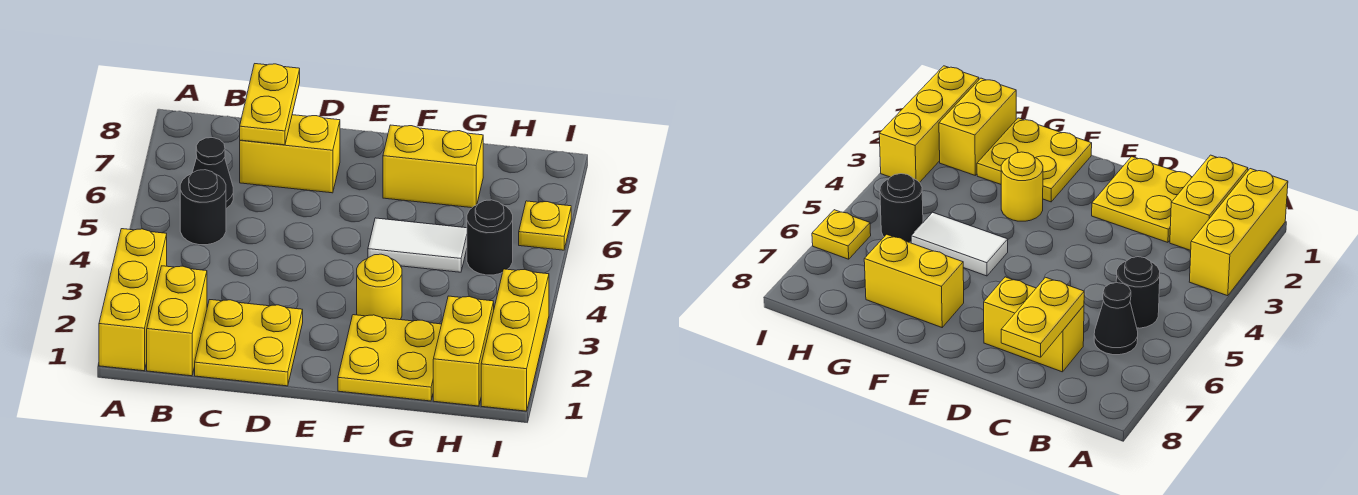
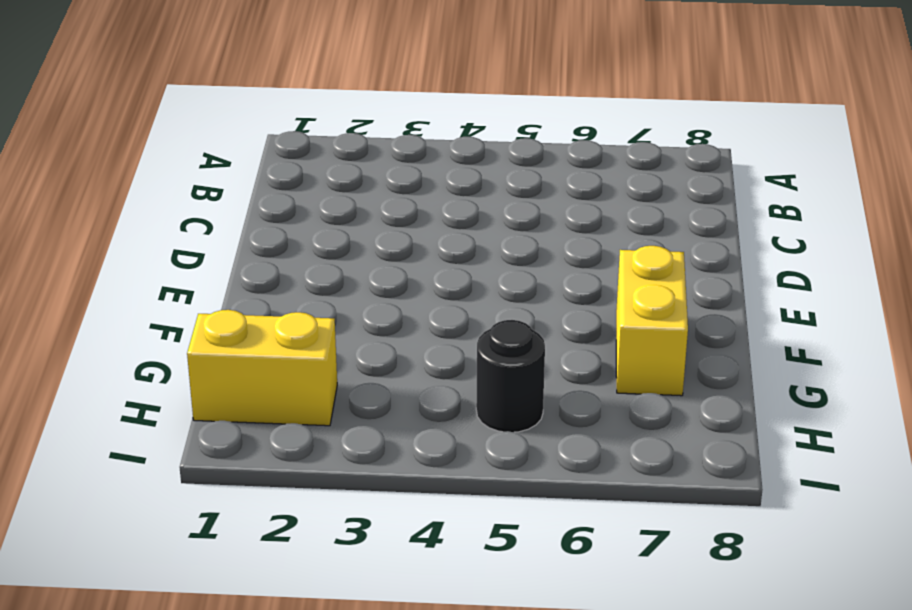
none -> yellow brick A1:A3 level 1
none -> yellow brick B1:B2 level 1
none -> black round brick B5 level 1

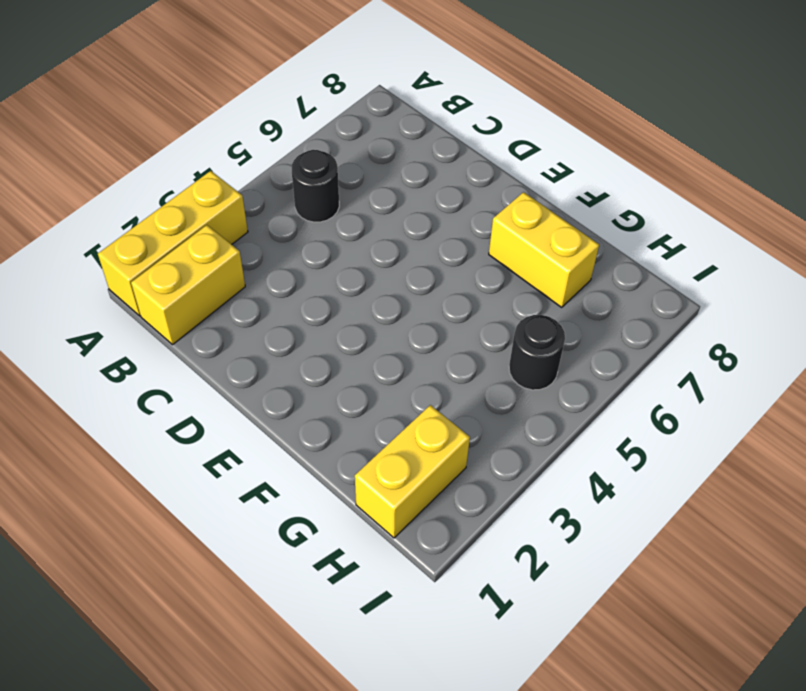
none -> black cone B6 level 1
none -> yellow plate C1:D2 level 1
none -> yellow brick C7:D7 level 1

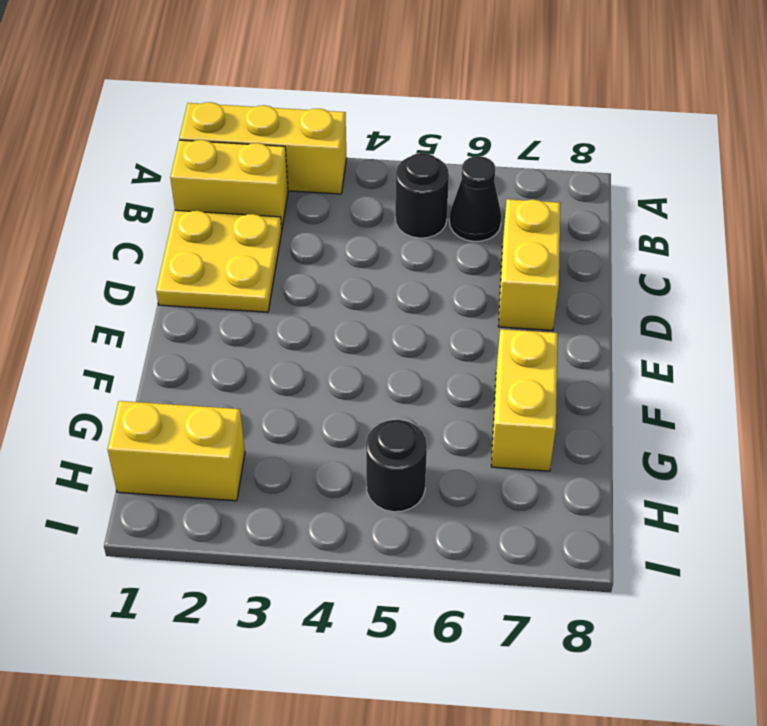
none -> yellow plate F1:G2 level 1
none -> yellow round brick F3 level 1
none -> white tile F5:G5 level 1

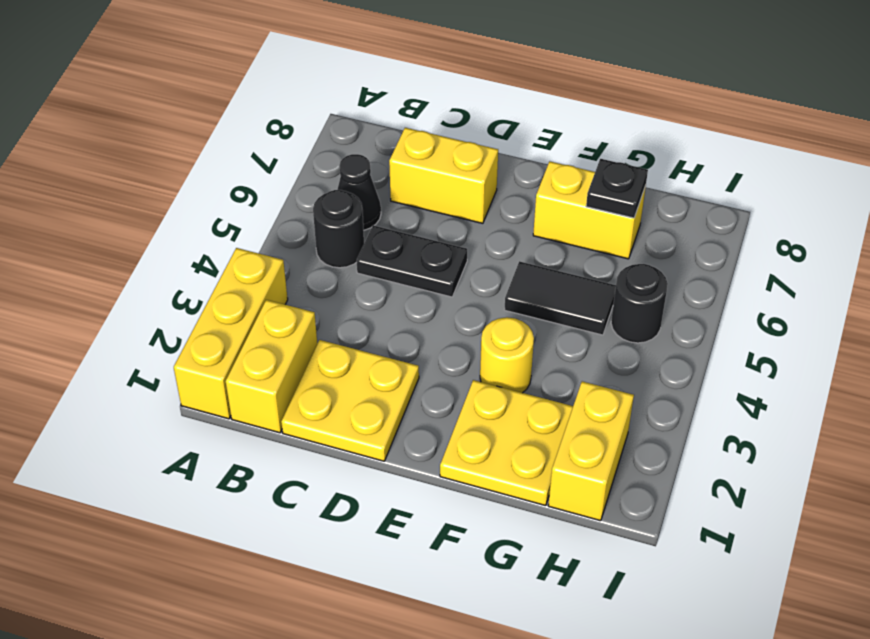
black plate C5:D5 level 1 -> none
black tile F5:G5 level 1 -> white tile F5:G5 level 1
black plate G7 level 2 -> none
none -> yellow brick I1:I3 level 1
none -> yellow plate I6 level 1
none -> yellow plate C7:C8 level 2

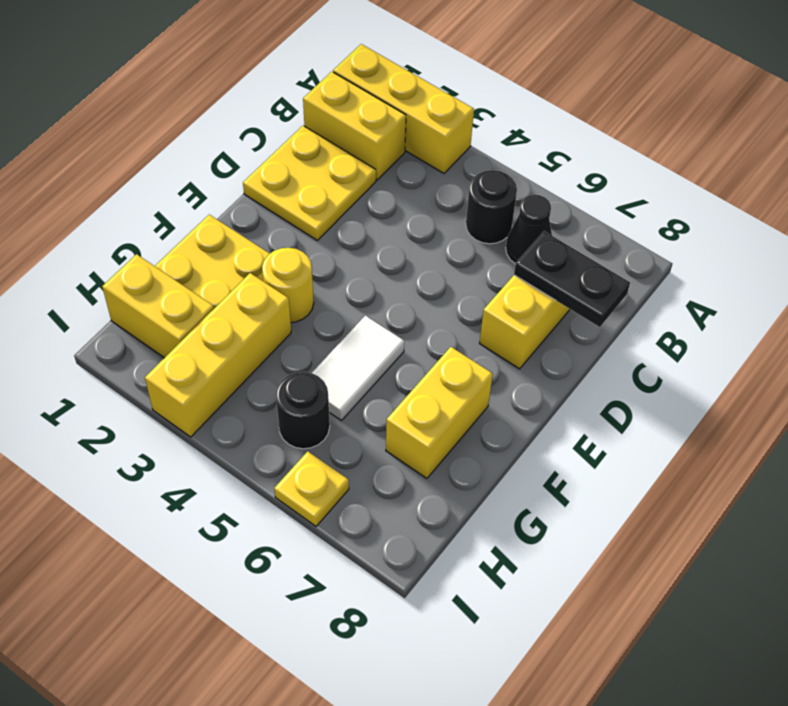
black plate C7:C8 level 2 -> yellow plate C7:C8 level 2
yellow brick G3:I3 level 1 -> yellow brick I1:I3 level 1

